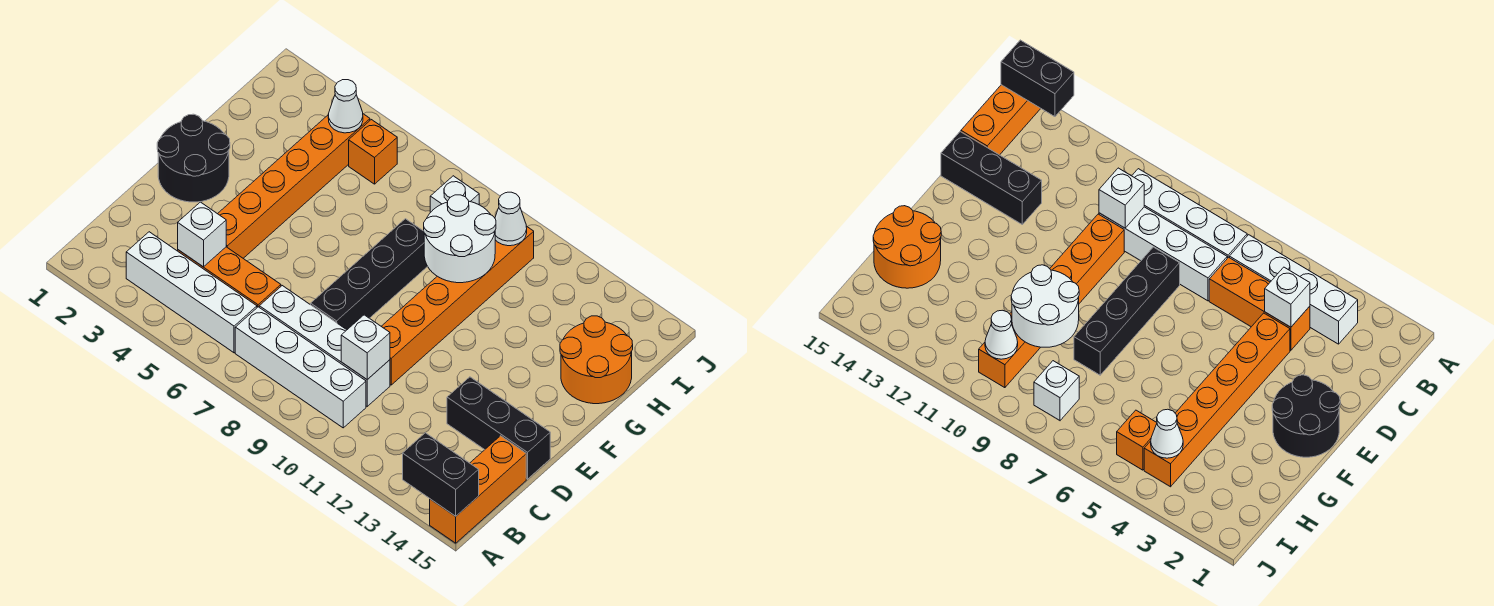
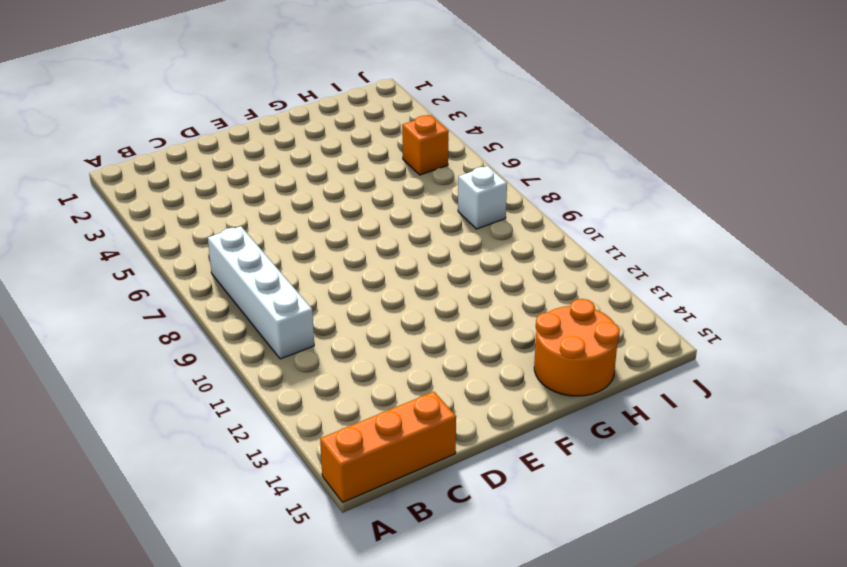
none -> white brick B3:B6 level 1
none -> orange brick C4:C6 level 1
none -> white brick C7:C10 level 1

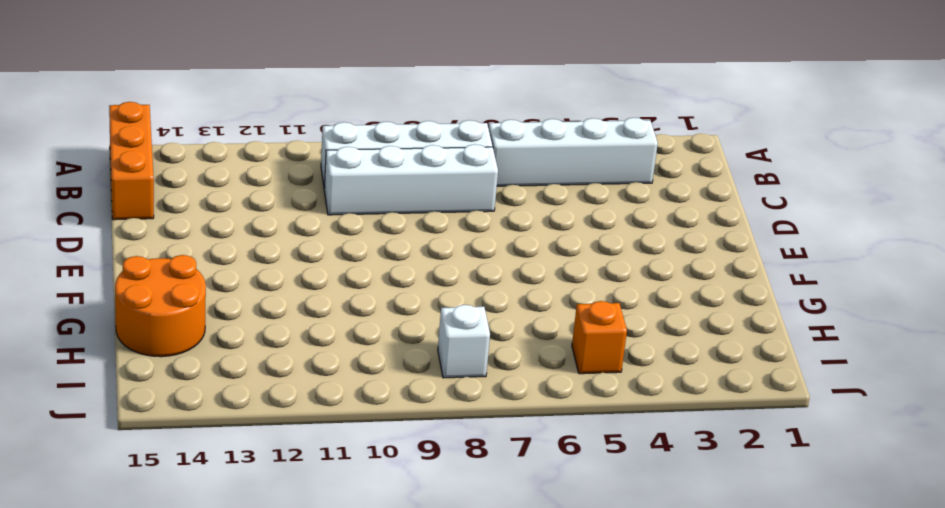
none -> orange brick C4:C6 level 1
none -> orange brick D4:I4 level 1
none -> black brick D8:G8 level 1

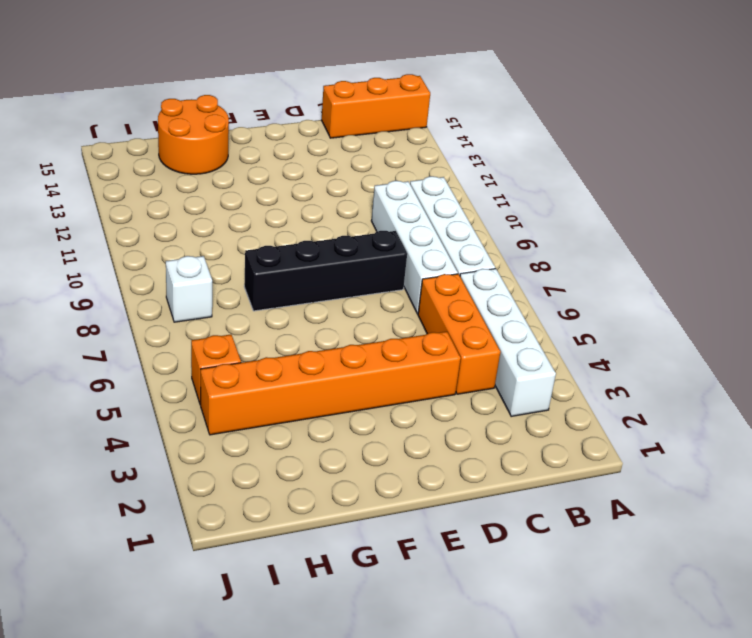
none -> orange brick D10:I10 level 1
none -> black brick D13:D15 level 1
none -> black round brick E1:F2 level 1

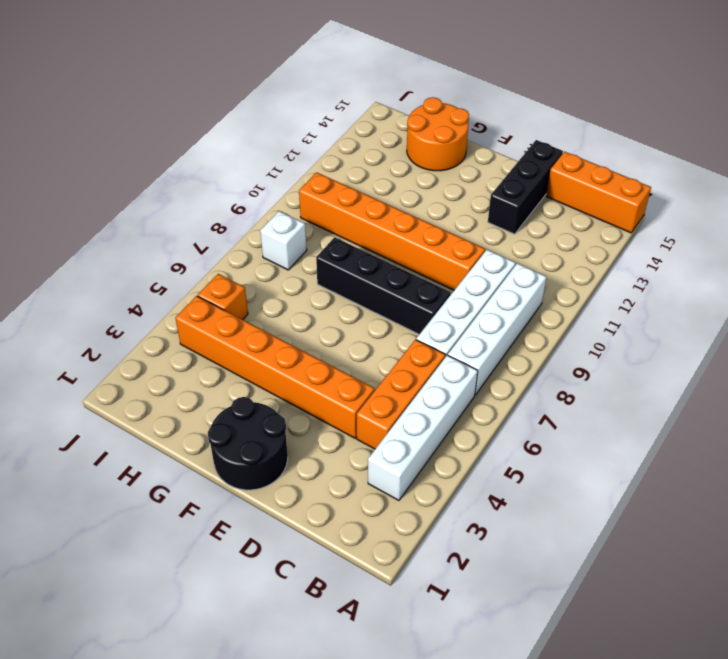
none -> black brick A14:A15 level 2
none -> white brick C4 level 2
none -> white brick C10 level 2

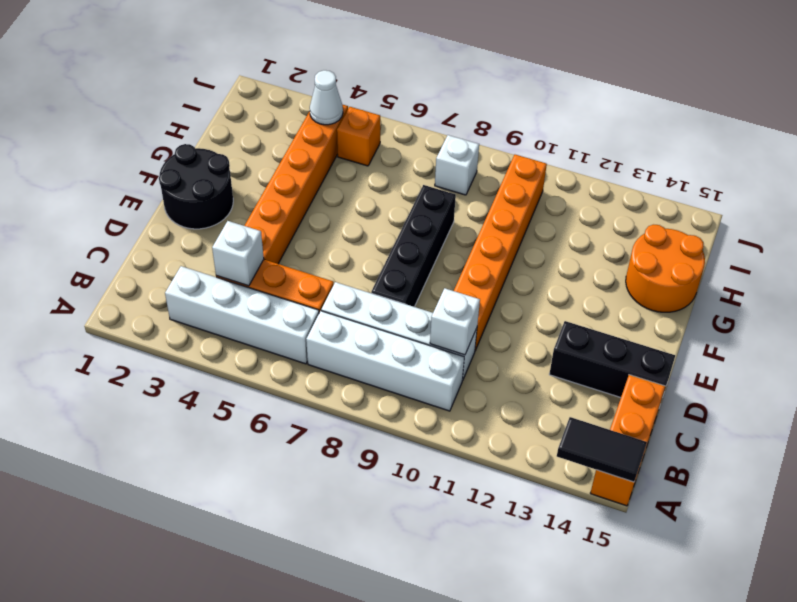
black tile A14:A15 level 2 -> black brick A14:A15 level 2
none -> white round brick G9:H10 level 2
none -> white cone I10 level 2

